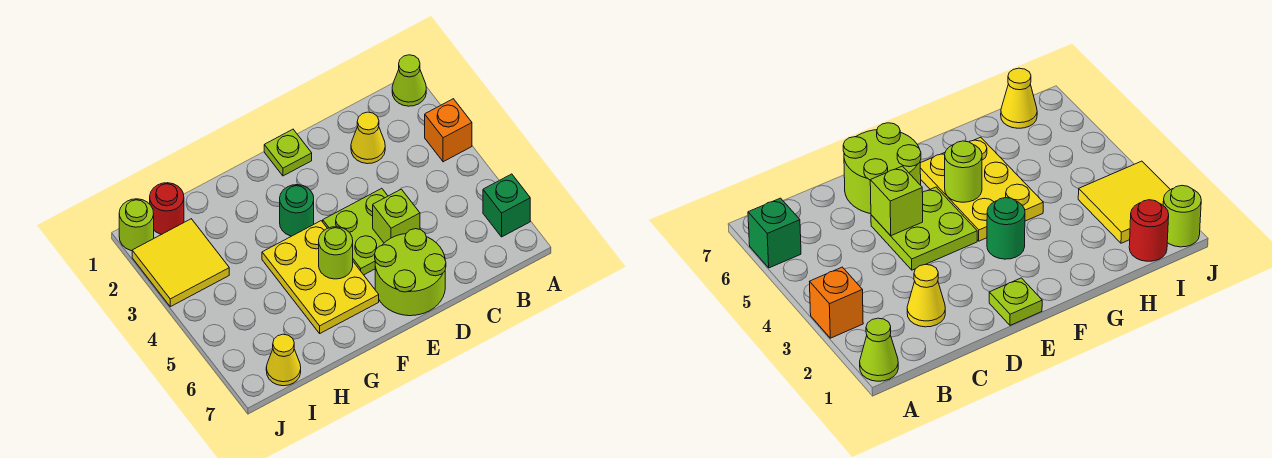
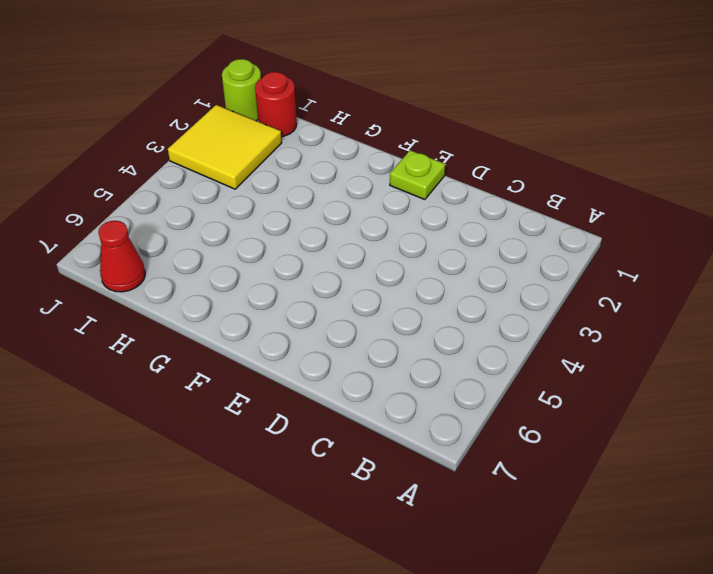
red cone I7 level 1 -> yellow cone I7 level 1
none -> lime cone A1 level 1
none -> orange brick A3 level 1
none -> green brick A6 level 1

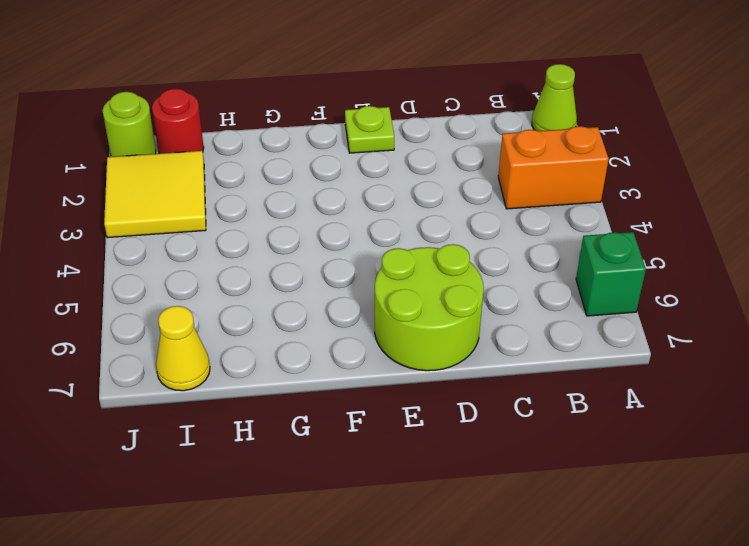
orange brick A3:B3 level 1 -> orange brick A3 level 1
none -> yellow cone C2 level 1
none -> lime plate D4:E5 level 1
none -> green round brick F3 level 1

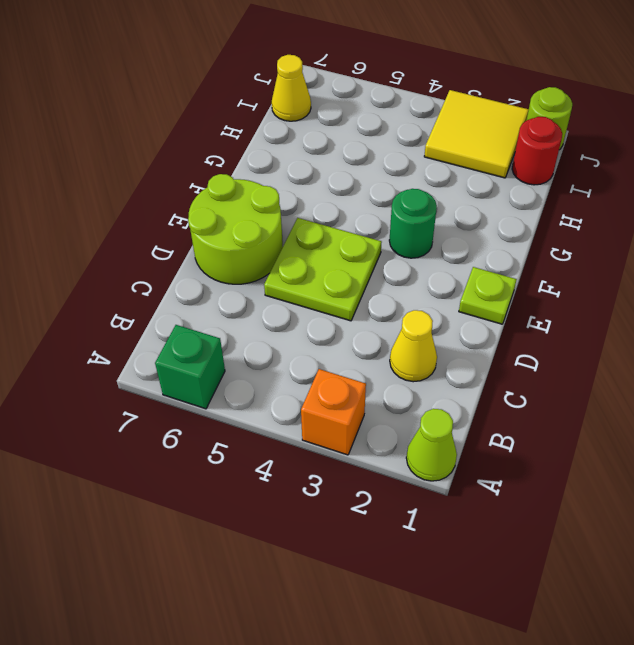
none -> yellow plate F4:G6 level 1
none -> lime brick D5 level 2
none -> lime round brick F5 level 2

